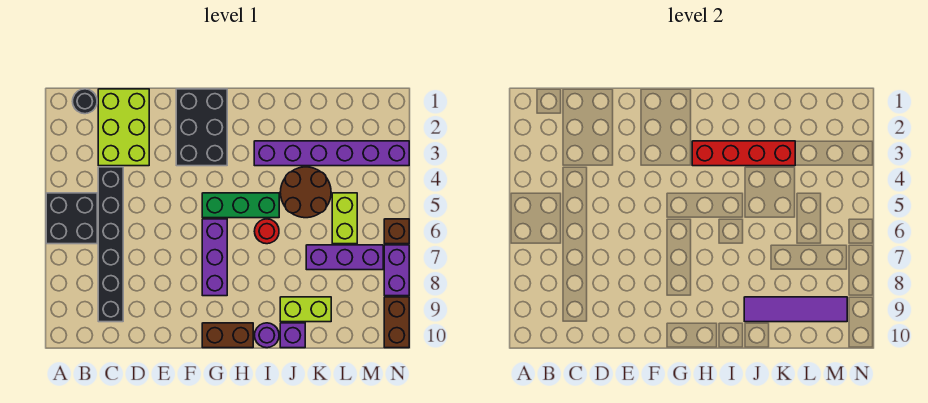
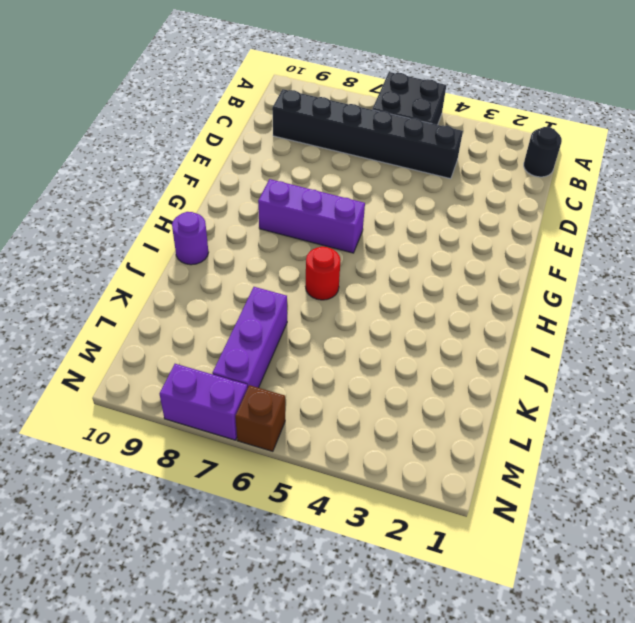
none -> lime brick C1:D3 level 1
none -> black brick F1:G3 level 1
none -> green brick G5:I5 level 1

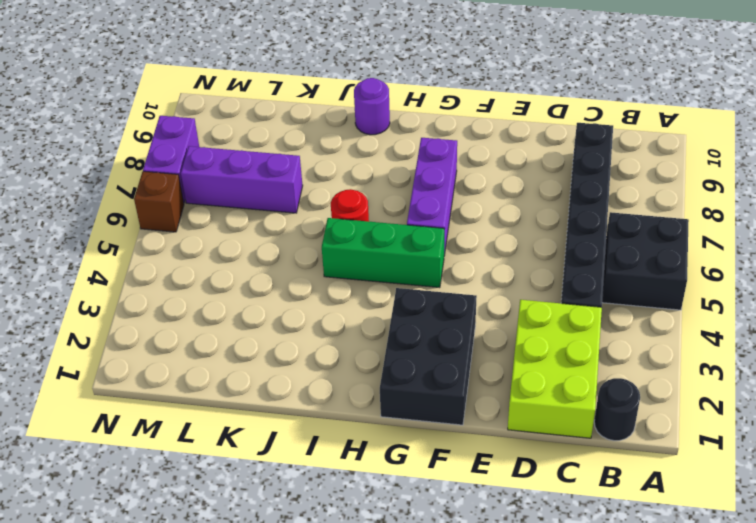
none -> brown brick G10:H10 level 1
none -> purple brick I3:N3 level 1
none -> brown round brick J4:K5 level 1

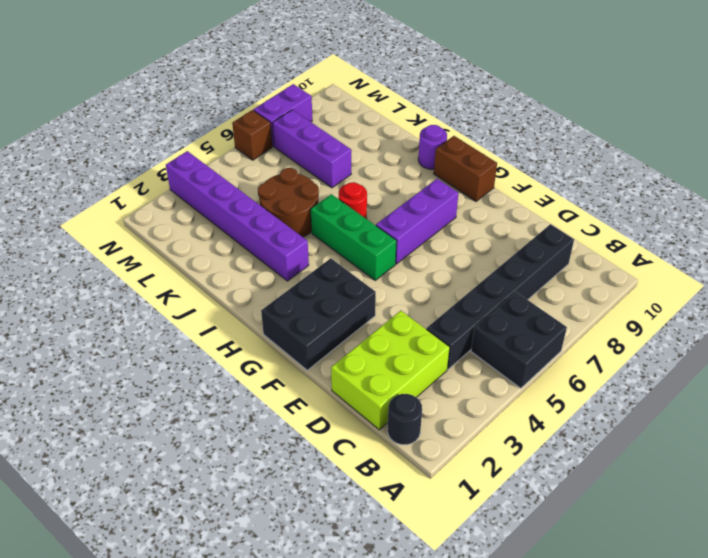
none -> lime brick J9:K9 level 1
none -> purple brick J10 level 1
none -> lime brick L5:L6 level 1

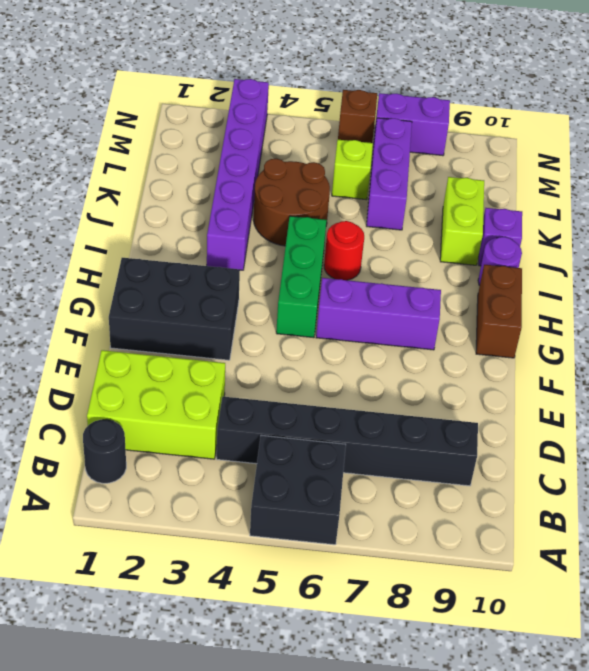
lime brick L6 level 1 -> lime brick L5:L6 level 1
none -> brown brick N9:N10 level 1
none -> red brick H3:K3 level 2
none -> purple tile J9:M9 level 2

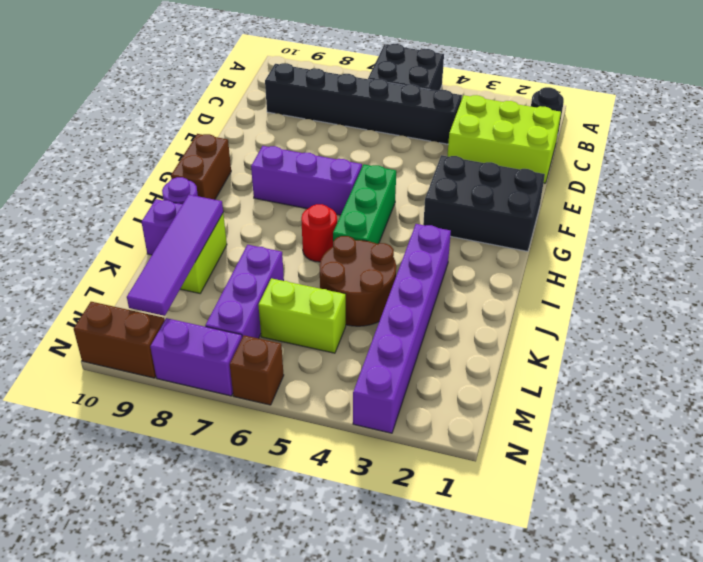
none -> red brick H3:K3 level 2

